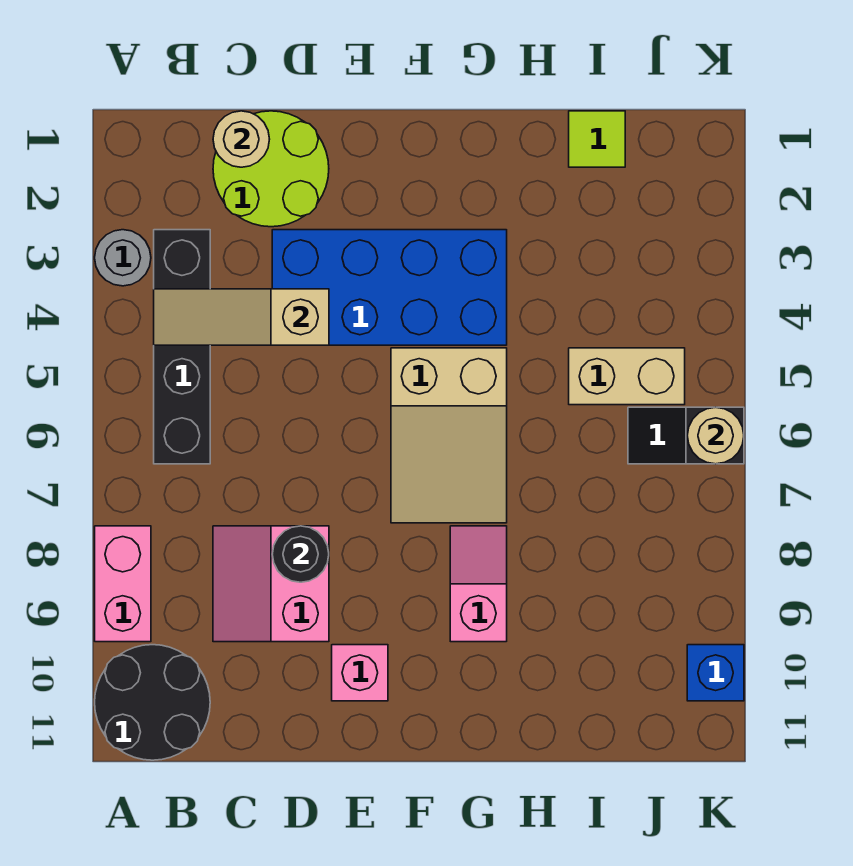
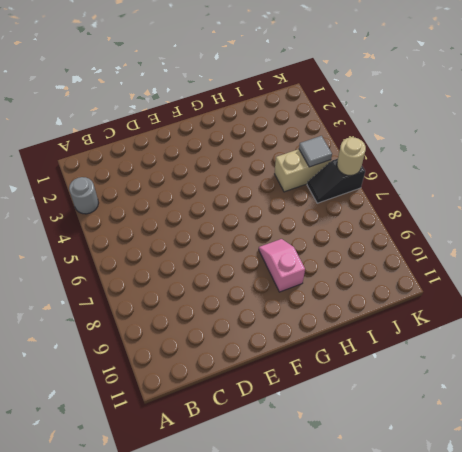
grey tile J5 level 2 -> none
none -> pink brick A8:A9 level 1
none -> black round brick A10:B11 level 1
none -> black brick B3:B6 level 1

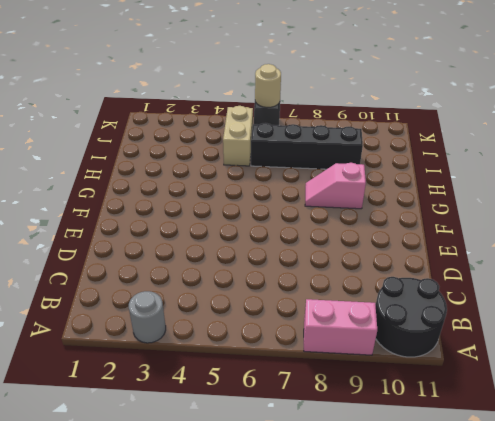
black brick I6:I9 level 1 -> black brick B3:B6 level 1
none -> lime round brick C1:D2 level 1
none -> pink slope C8:D9 level 1 top D
none -> blue brick D3:G4 level 1

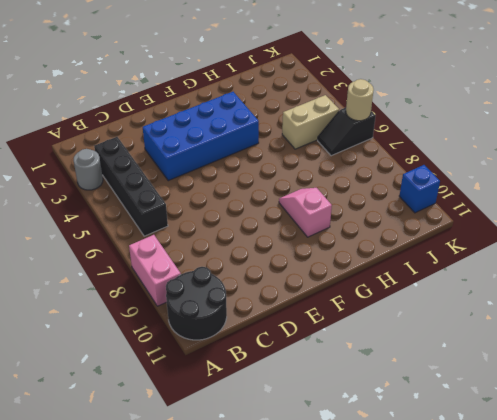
none -> lime round brick C1:D2 level 1
none -> pink slope C8:D9 level 1 top D
none -> pink brick E10 level 1

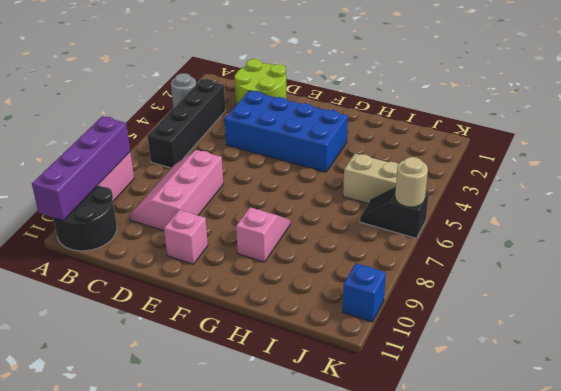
purple brick A8:A11 level 2 -> none
pink slope C7:D9 level 1 top D -> pink slope C8:D9 level 1 top D
none -> tan slope F5:G7 level 1 top 5
none -> lime tile I1 level 1
none -> tan slope B4:D4 level 2 top D

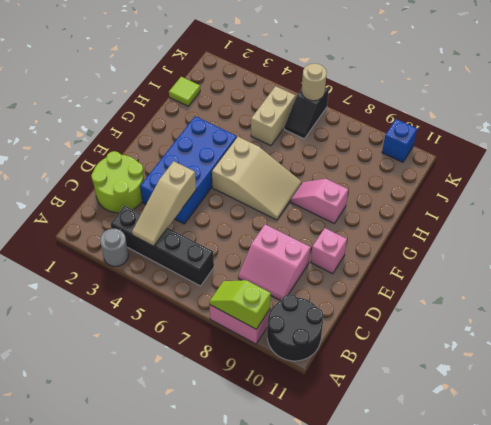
lime slope A8:A9 level 2 top 9 -> none
none -> tan round brick C1 level 2
none -> black round brick D8 level 2

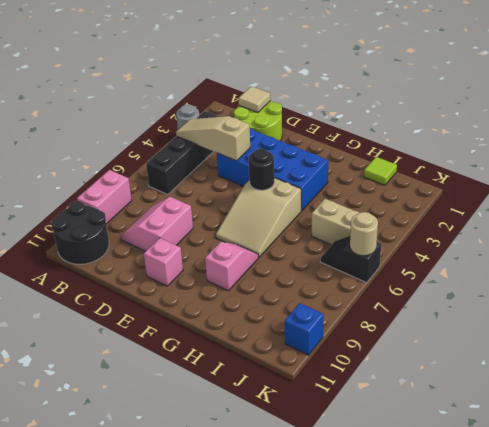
tan tile C1 level 2 -> tan round brick C1 level 2
black round brick F5 level 2 -> black round brick D8 level 2

